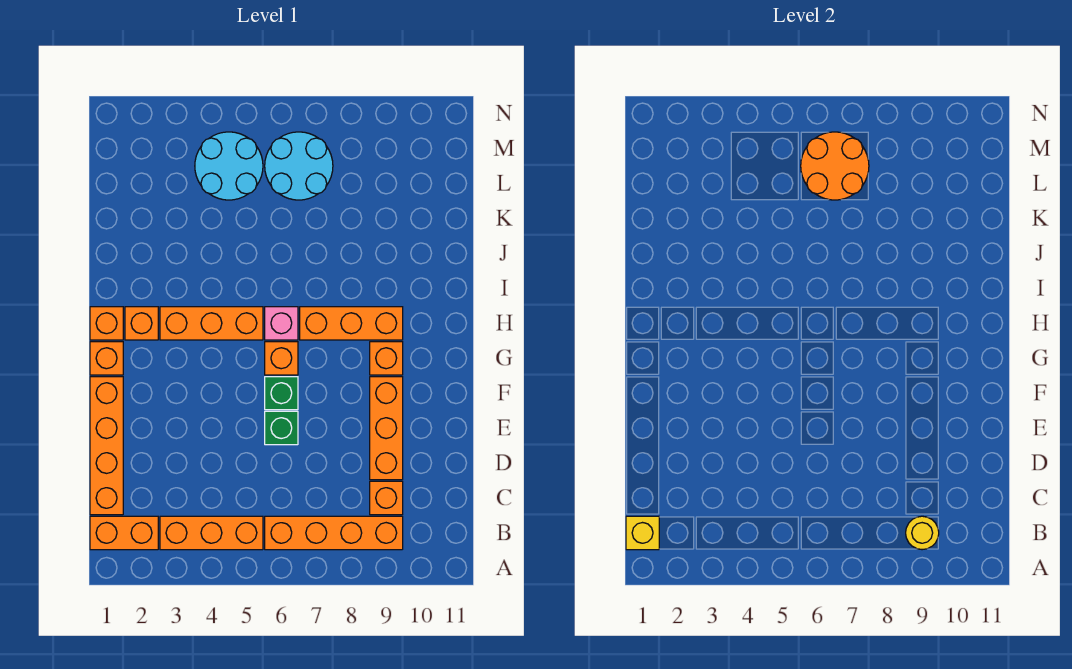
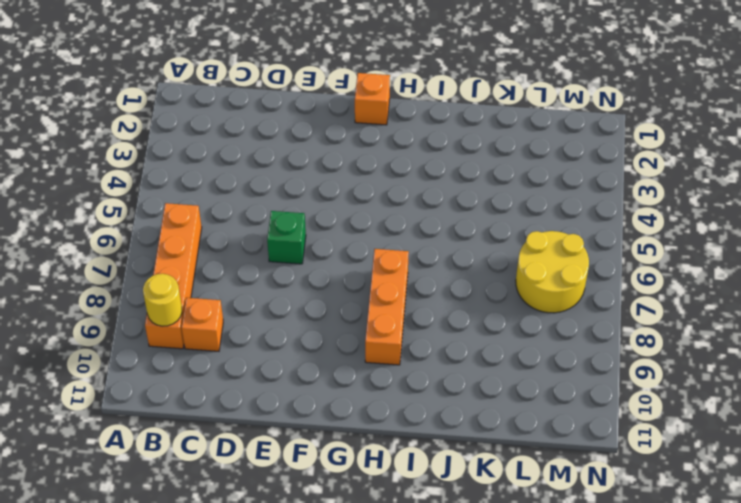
yellow round brick L6:M7 level 1 -> cyan round brick L6:M7 level 1
none -> orange brick B1:B2 level 1
none -> orange brick B3:B5 level 1
none -> orange brick C1:F1 level 1

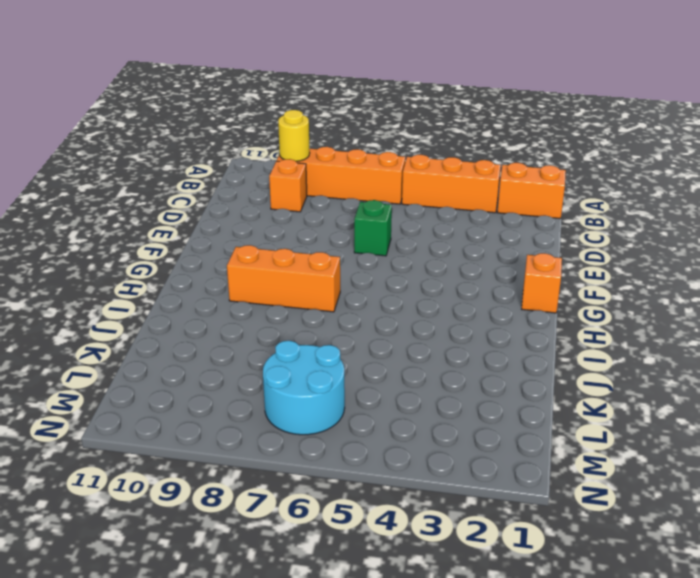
none -> orange brick C1:F1 level 1
none -> orange brick D9:F9 level 1
none -> green brick F6 level 1

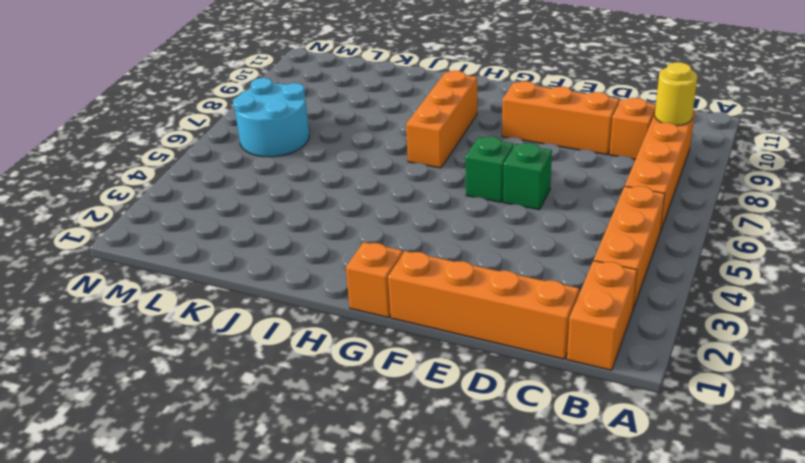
none -> orange brick G6 level 1
none -> orange brick G9 level 1
none -> orange brick H1 level 1

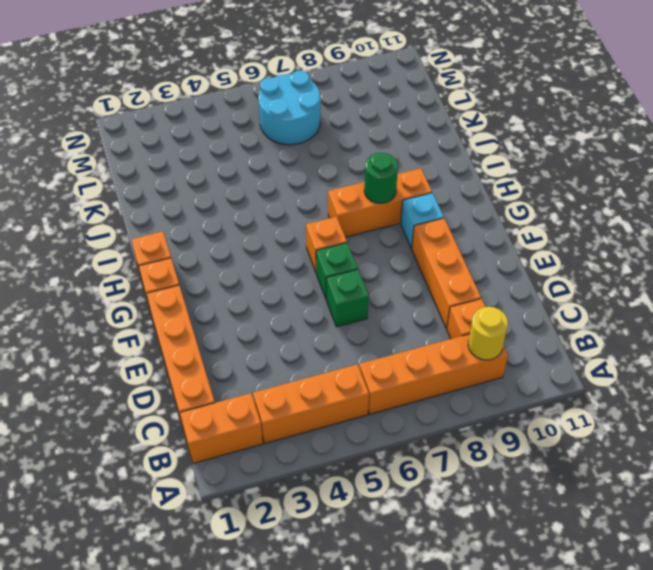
cyan brick G9 level 1 -> orange brick G9 level 1
green round brick H8 level 2 -> none
none -> orange brick H2 level 1
none -> orange brick H3:H5 level 1
none -> pink brick H6 level 1

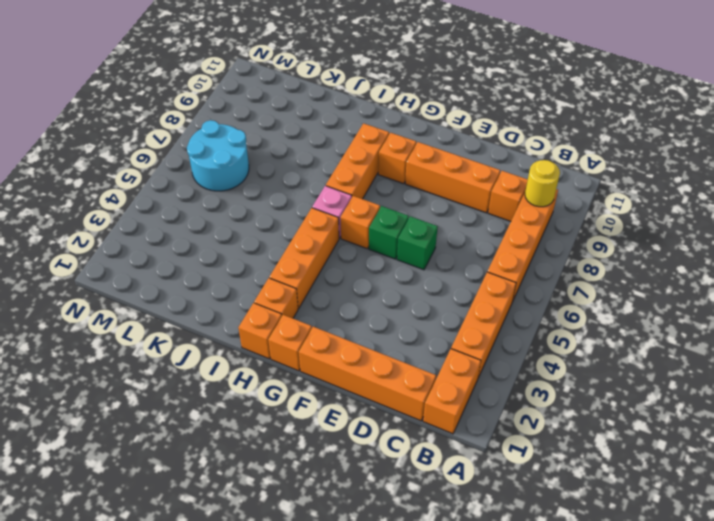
none -> cyan round brick L4:M5 level 1
none -> yellow brick B1 level 2
none -> orange round brick L6:M7 level 2

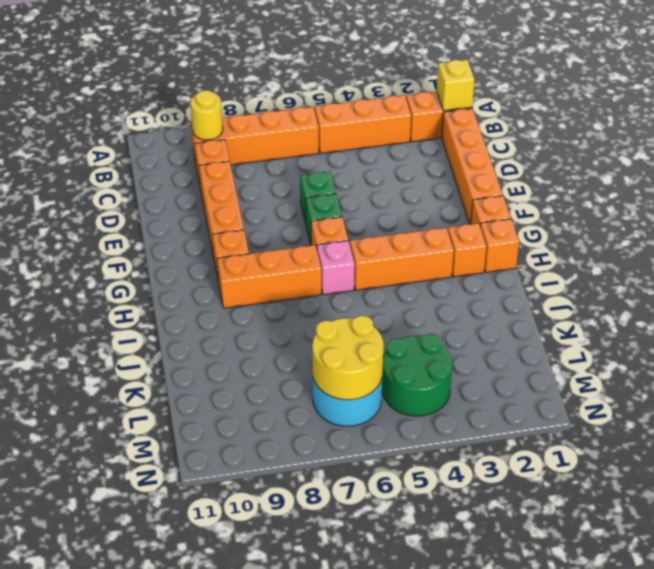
green round brick L4:M5 level 1 -> cyan round brick L4:M5 level 1
yellow round brick L6:M7 level 2 -> orange round brick L6:M7 level 2

